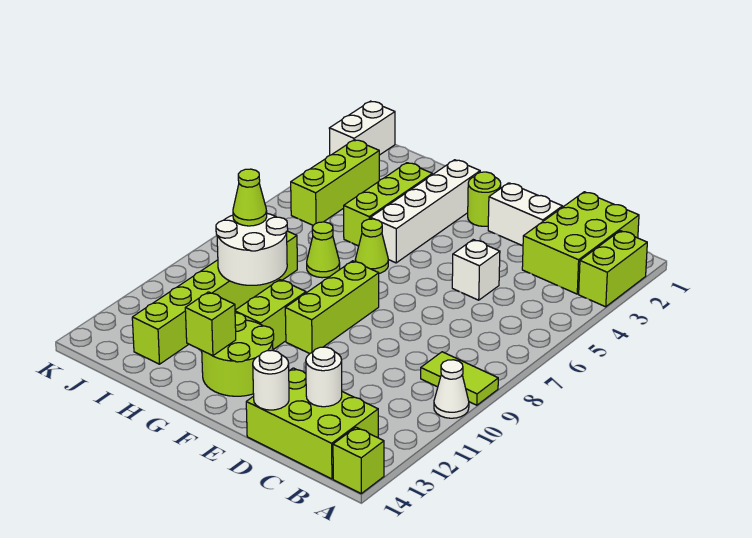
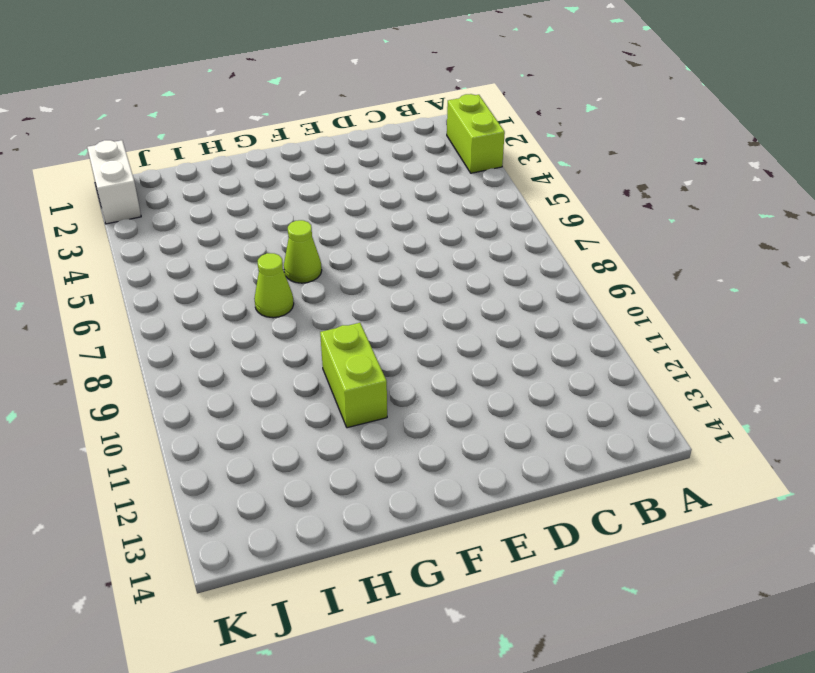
none -> lime tile A9:B9 level 1
none -> white cone A10 level 1
none -> lime brick A14 level 1

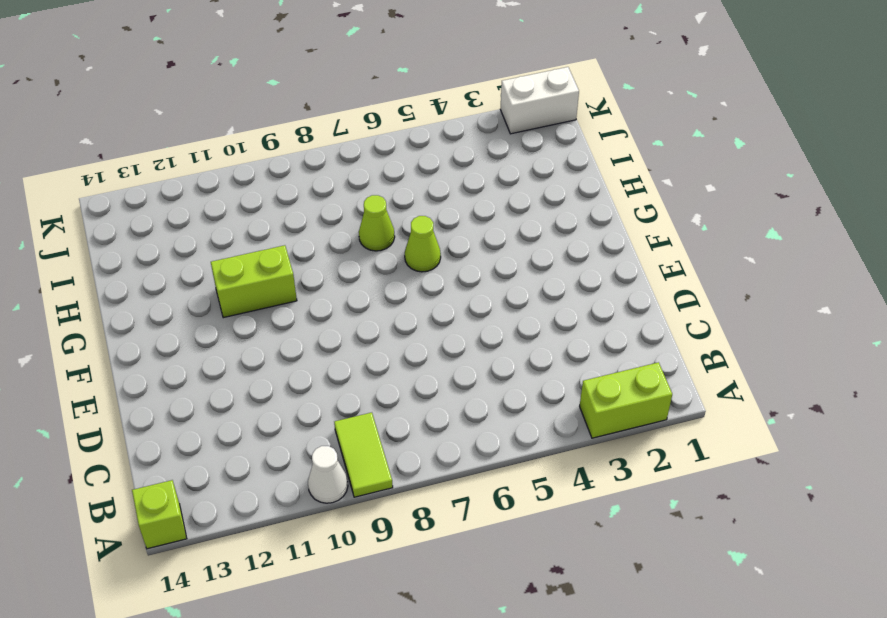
none -> lime brick B1:C3 level 1
none -> lime brick B13:D14 level 1
none -> white brick D2:E2 level 1

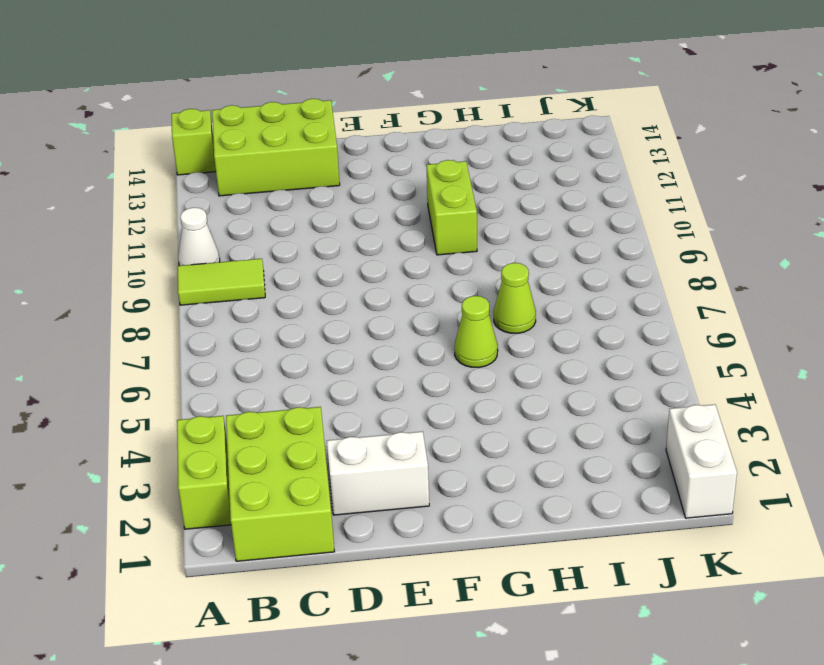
none -> white brick D5 level 1
none -> lime round brick F2 level 1
none -> lime brick F8:F10 level 1

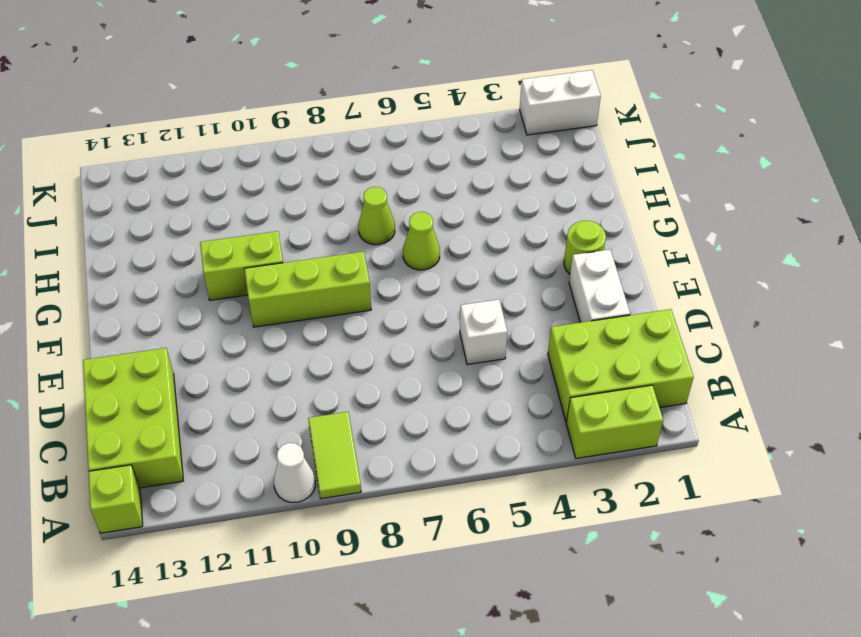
none -> lime round brick F12:G13 level 1
none -> white brick G2:G5 level 1
none -> lime brick H3:H5 level 1

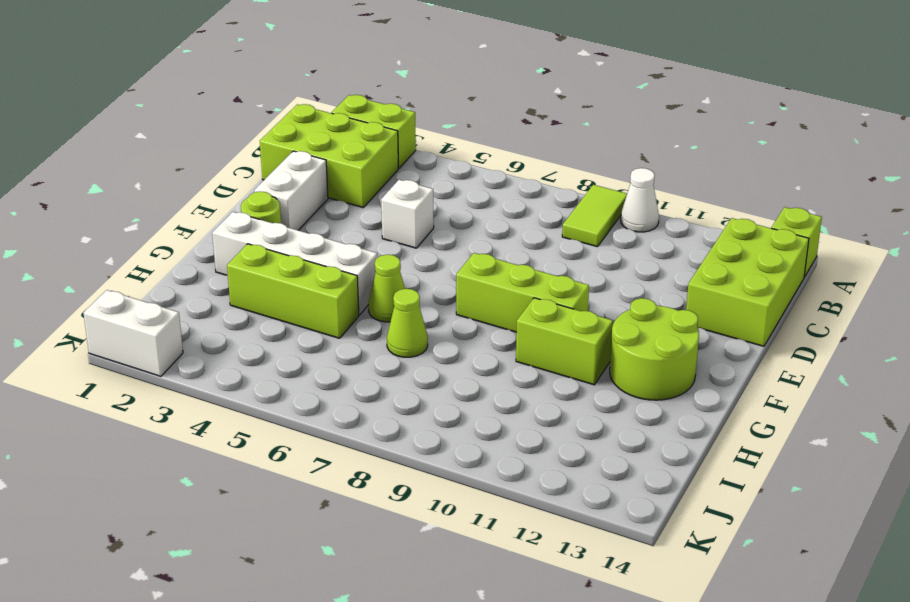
none -> lime brick I8:I13 level 1
none -> lime brick J3:J5 level 1
none -> white round brick C13 level 2

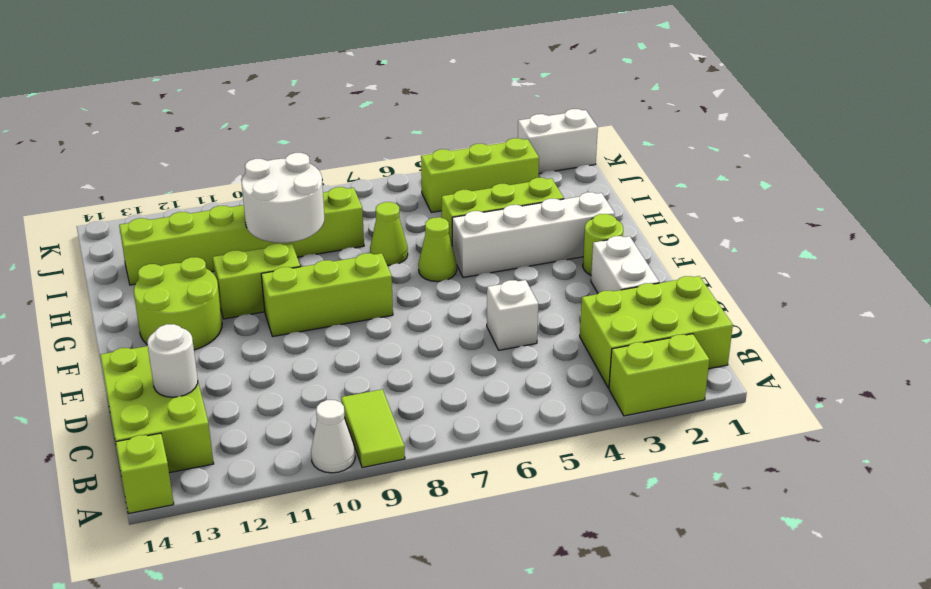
none -> white round brick D14 level 2
none -> lime brick G13 level 2
none -> lime cone I9 level 3

